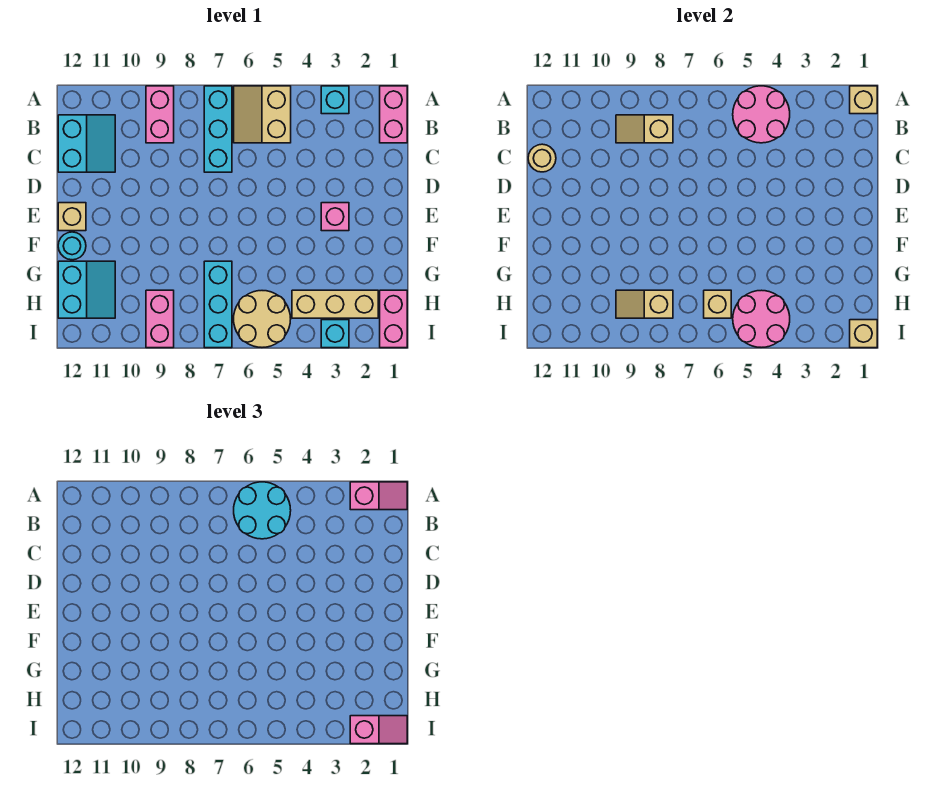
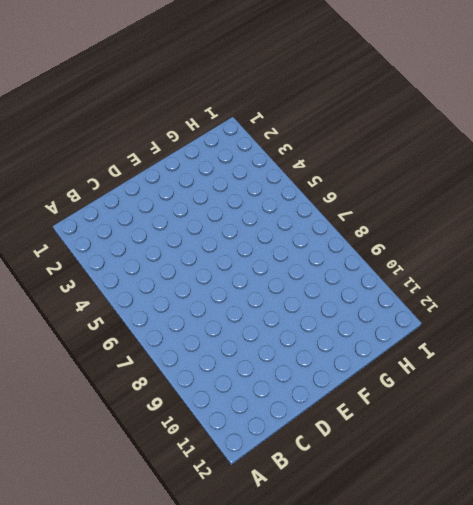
none -> pink brick A1:B1 level 1
none -> cyan brick A3 level 1
none -> tan slope A5:B6 level 1 top 5

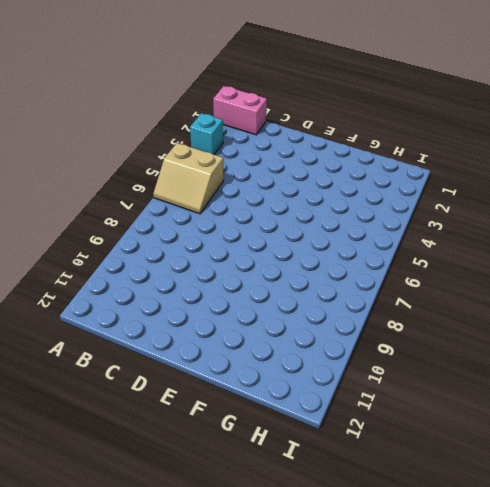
none -> cyan brick A7:C7 level 1
none -> pink brick A9:B9 level 1
none -> cyan slope B11:C12 level 1 top 12

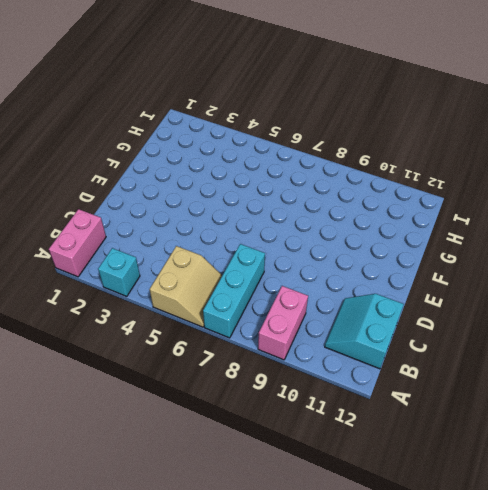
none -> pink brick E3 level 1
none -> tan brick E12 level 1
none -> cyan round brick F12 level 1

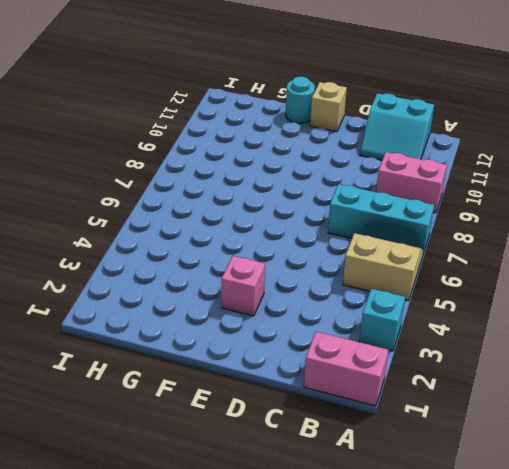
none -> cyan brick G7:I7 level 1
none -> cyan slope G11:H12 level 1 top 12
none -> pink brick H1:I1 level 1

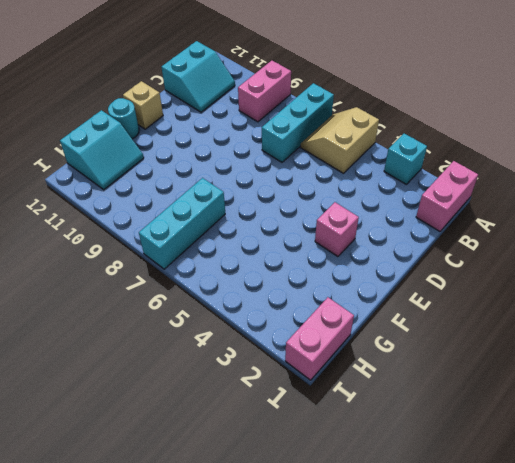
none -> tan brick H2:H4 level 1
none -> tan round brick H5:I6 level 1
none -> pink brick H9:I9 level 1

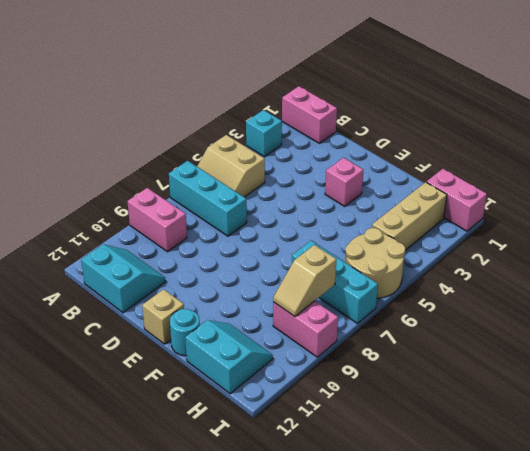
none -> cyan brick I3 level 1
none -> tan brick A1 level 2
none -> pink round brick A4:B5 level 2

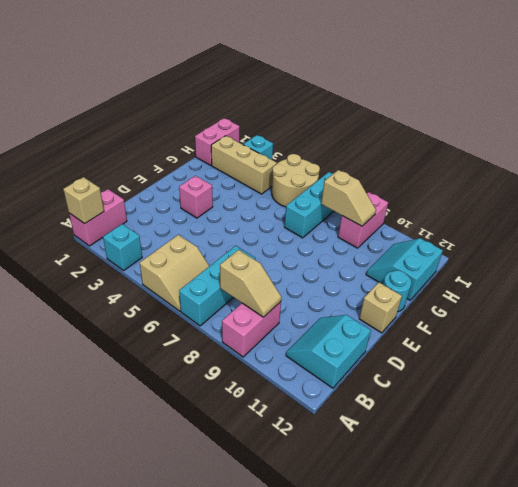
none -> pink round brick A4:B5 level 2
none -> tan round brick C12 level 2
none -> pink round brick H4:I5 level 2

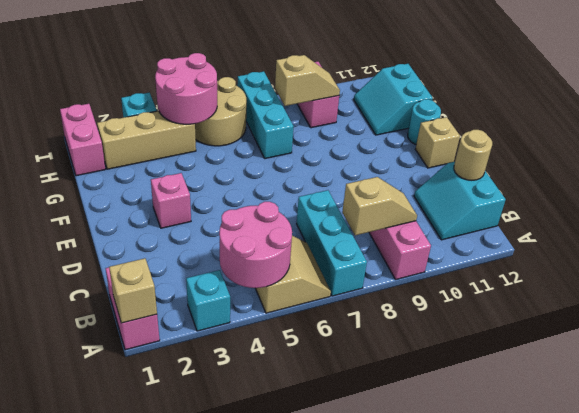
none -> tan brick H6 level 2
none -> tan brick I1 level 2
none -> pink slope A1:A2 level 3 top 2

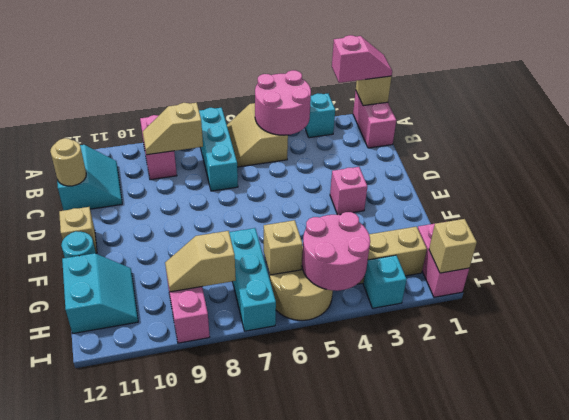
none -> cyan round brick A5:B6 level 3
none -> pink slope I1:I2 level 3 top 2

